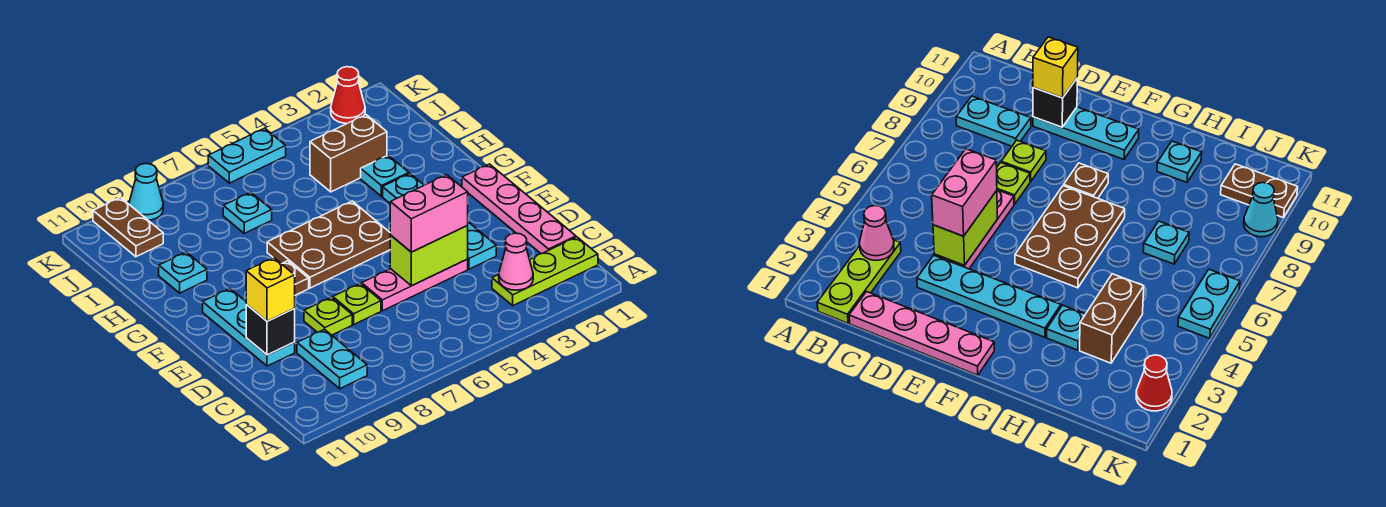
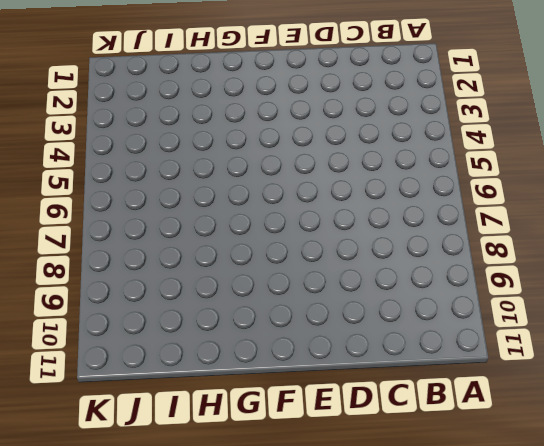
none -> lime plate B1:B3 level 1
none -> cyan plate B9:C9 level 1
none -> pink plate C1:F1 level 1

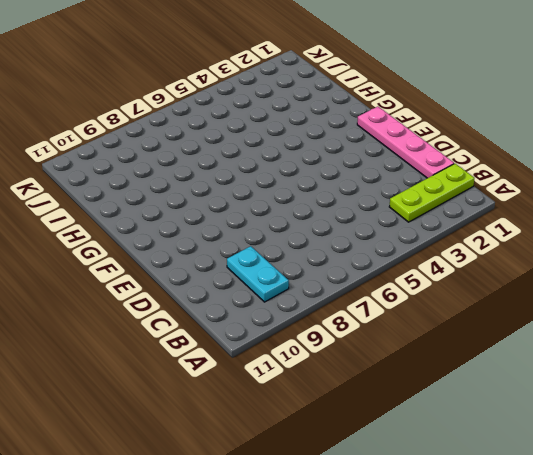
none -> cyan plate D3:G3 level 1
none -> pink plate D4:D6 level 1
none -> lime plate D7 level 1

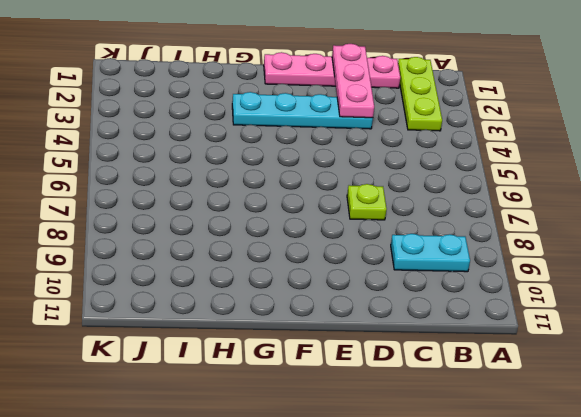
pink plate D1:D3 level 2 -> pink plate D4:D6 level 1
none -> lime plate D8 level 1
none -> cyan plate D10:F10 level 1
none -> brown plate F5:G7 level 1

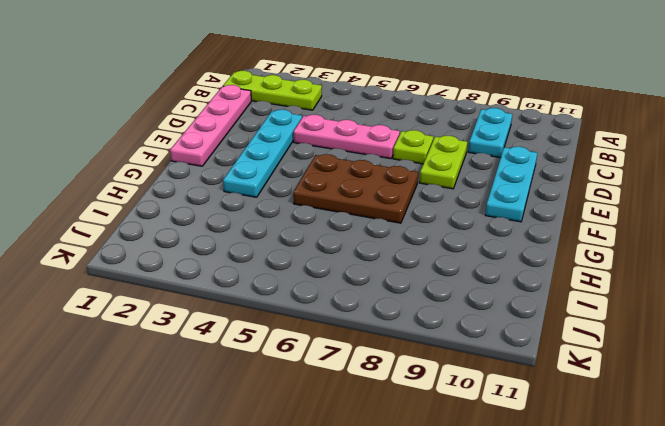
lime plate D8:E8 level 1 -> lime plate D8 level 1
none -> brown plate F8 level 1
none -> cyan plate H3 level 1
none -> cyan plate H10 level 1

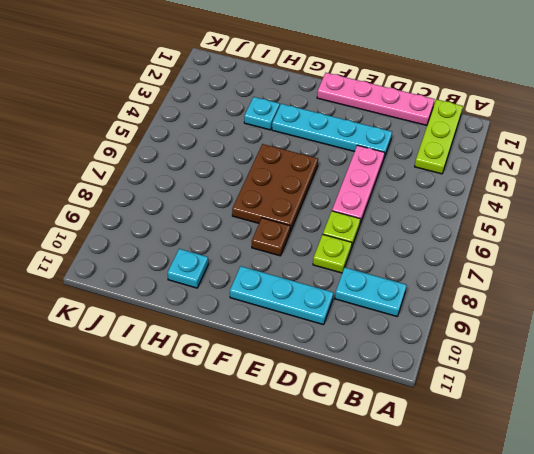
none -> brown brick I3:I4 level 1
none -> cyan plate I7 level 1
none -> brown plate J10:K10 level 1

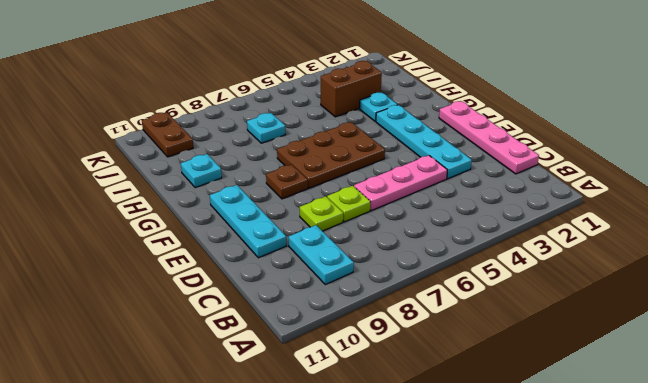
none -> lime plate B1:B3 level 1
none -> red cone K2 level 1
none -> cyan plate K5:K6 level 1

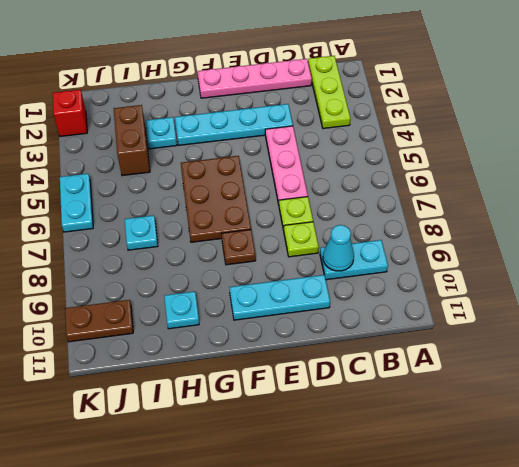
cyan cone C9 level 2 -> cyan cone K9 level 1
red brick K2 level 1 -> red cone K2 level 1
none -> pink cone B3 level 2
none -> lime brick D4:D5 level 2
none -> black brick D10 level 2

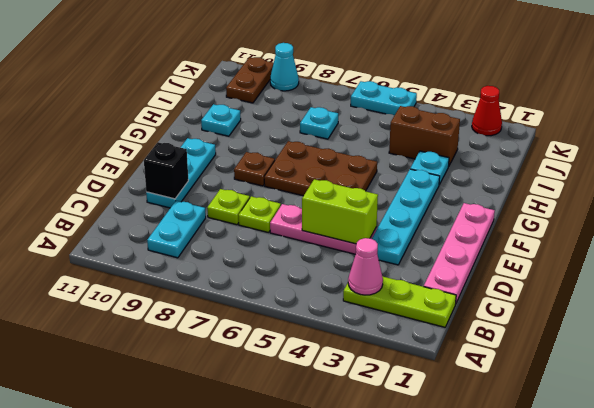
none -> pink brick D4:D5 level 3
none -> yellow brick D10 level 3

